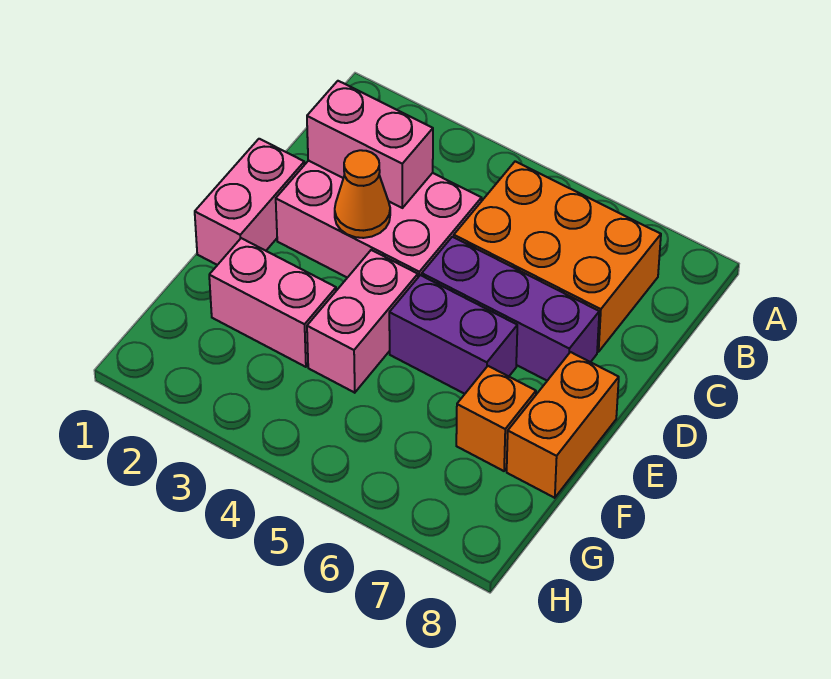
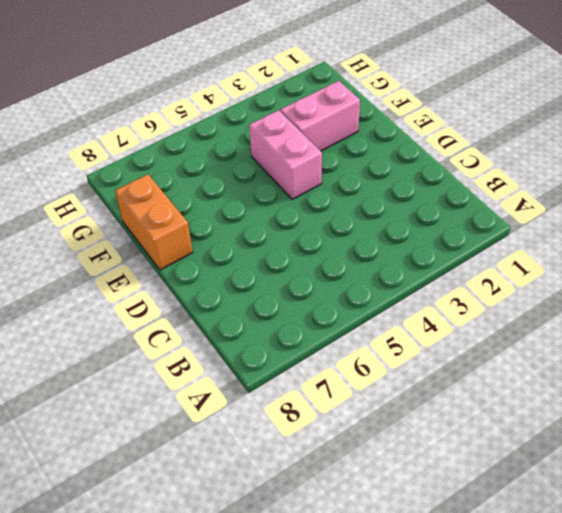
none -> orange brick B5:C7 level 1
none -> pink brick C2:D4 level 1

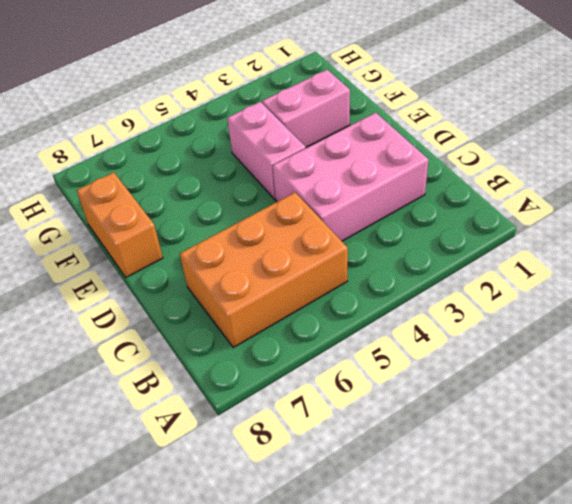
none -> pink brick D1:E1 level 1
none -> purple brick D5:D7 level 1

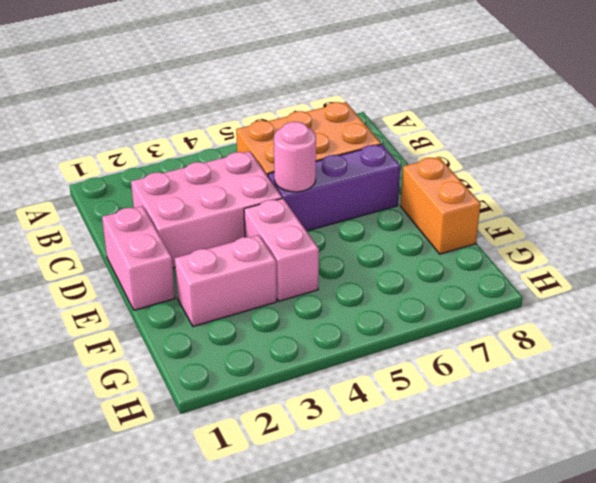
pink round brick D5 level 2 -> none
none -> purple brick E5:E6 level 1
none -> orange brick F7 level 1

